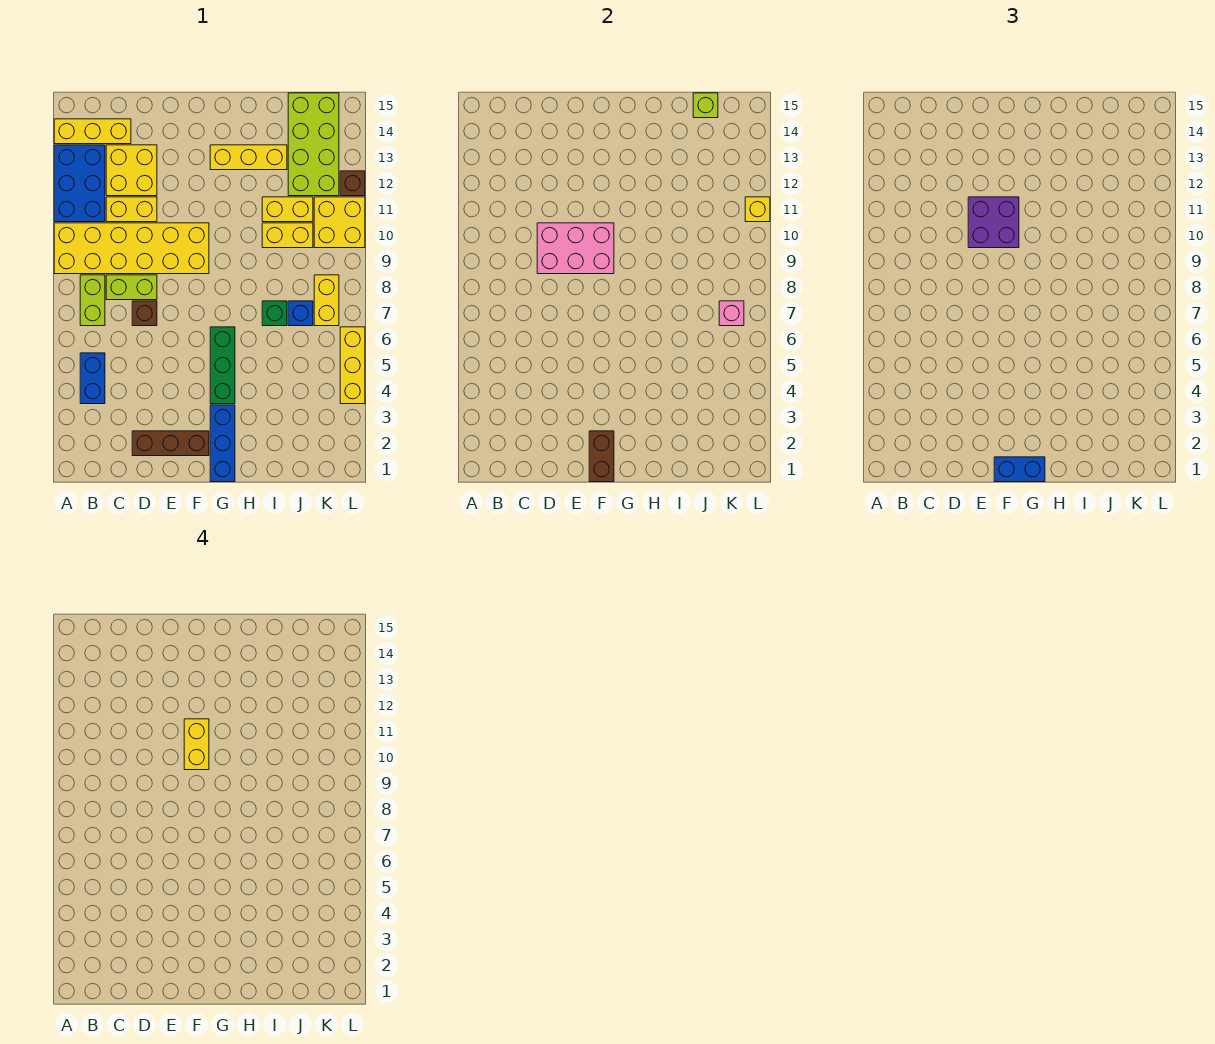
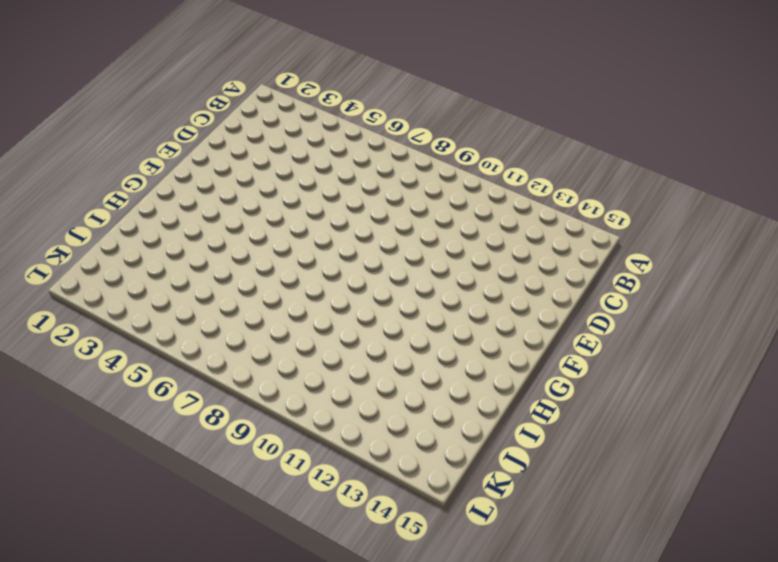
none -> yellow brick A9:F10 level 1
none -> blue brick A11:B13 level 1
none -> yellow brick A14:C14 level 1
none -> blue brick B4:B5 level 1

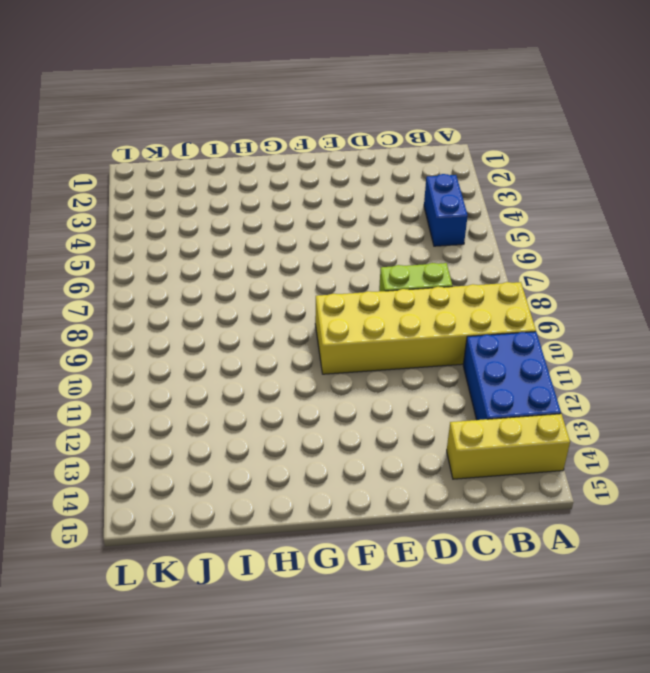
none -> lime brick B7:B8 level 1
none -> yellow brick C11:D11 level 1
none -> yellow brick C12:D13 level 1
none -> brown brick D2:F2 level 1

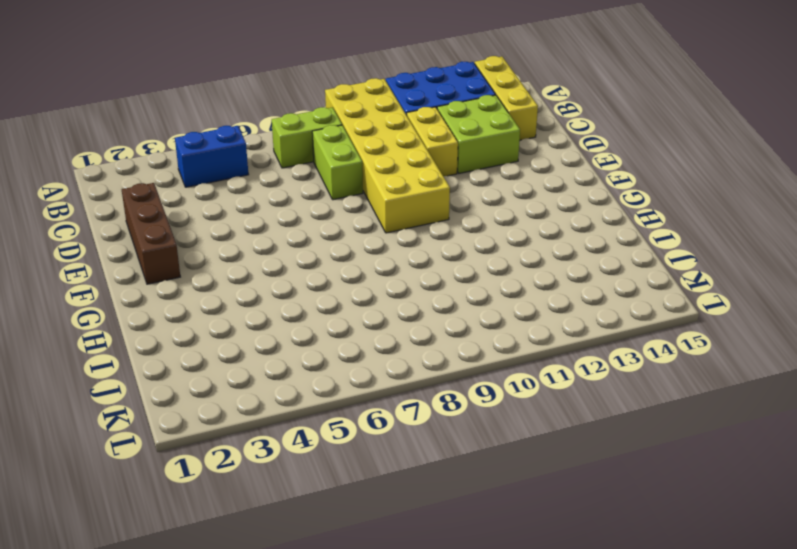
lime brick C12:D13 level 1 -> yellow brick C12:D13 level 1
none -> brown brick D7 level 1
none -> blue brick G1:G3 level 1
none -> green brick G4:G6 level 1
none -> yellow brick G13:I13 level 1

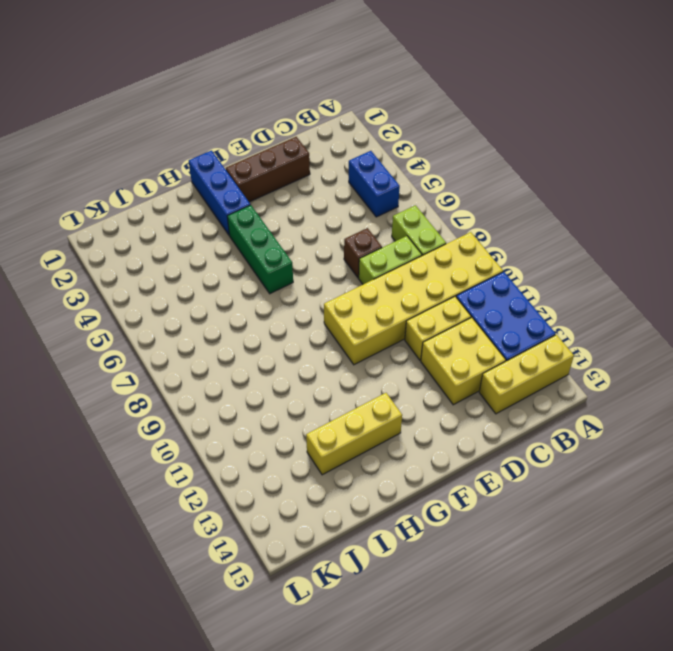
none -> green brick I7 level 1
none -> yellow brick I10:J10 level 1
none -> yellow brick I11:J11 level 1
none -> blue brick J7 level 1

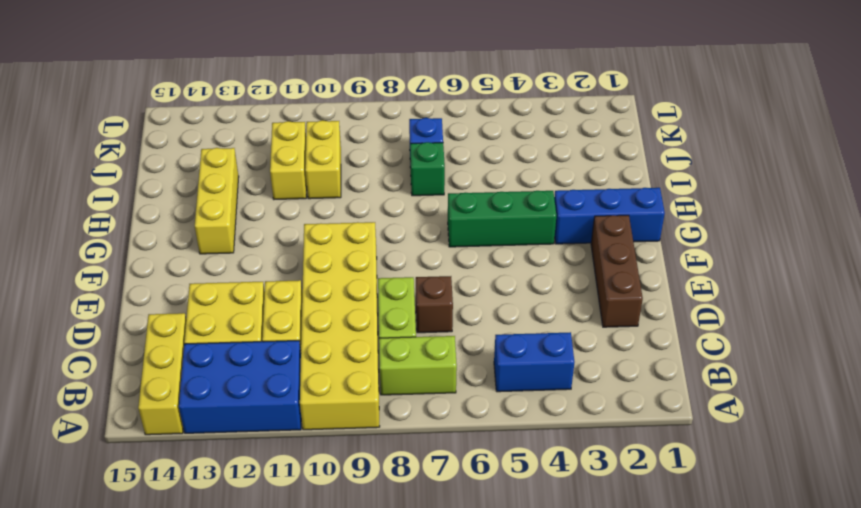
none -> lime brick J12:K15 level 1
none -> yellow brick K7:K8 level 1
none -> yellow brick K10:L11 level 1
none -> yellow brick L4:L6 level 1

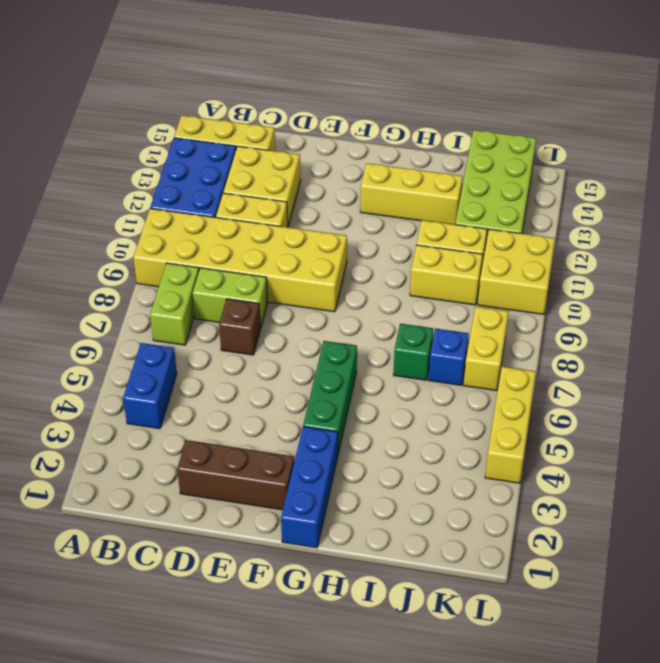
none -> brown brick L12 level 1
none -> pink brick D9:F10 level 2
none -> brown brick F1:F2 level 2
none -> lime brick J15 level 2

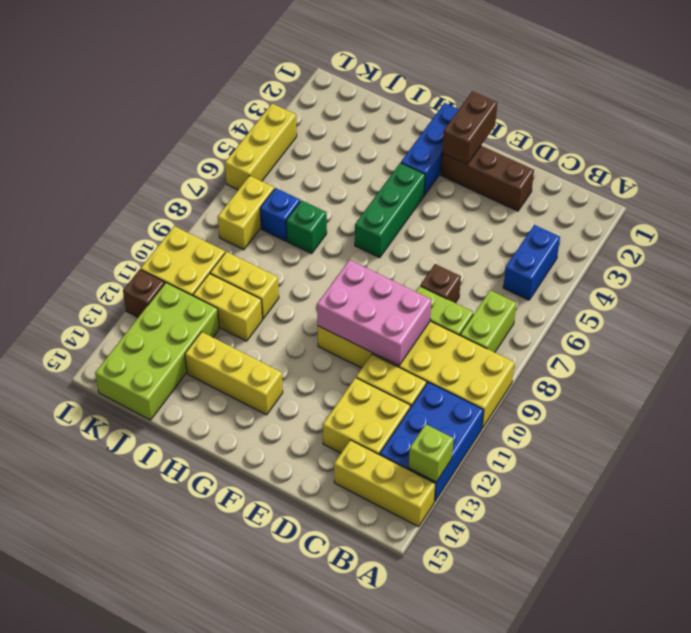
lime brick A13 level 2 -> lime brick J15 level 2
none -> pink brick K7 level 2
none -> yellow brick L11 level 2
none -> purple brick E10:F11 level 3
none -> blue brick F1:G1 level 3

